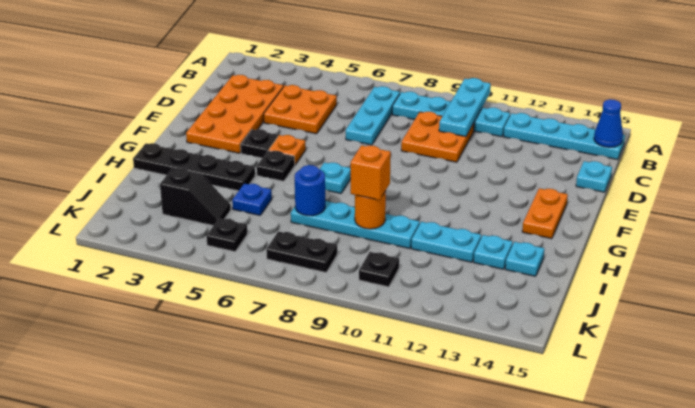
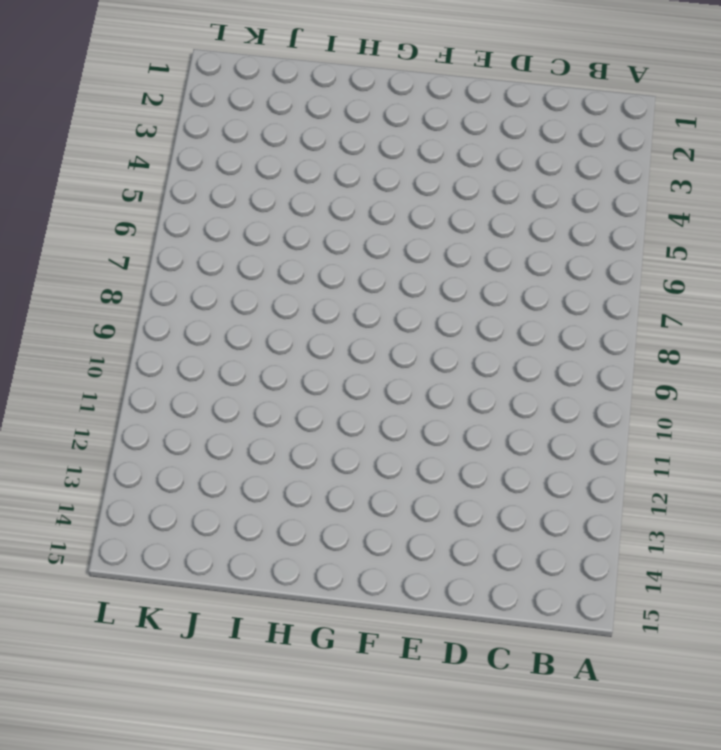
none -> cyan plate B7:D7 level 1
none -> cyan plate B8:B11 level 1
none -> cyan plate B12:B15 level 1

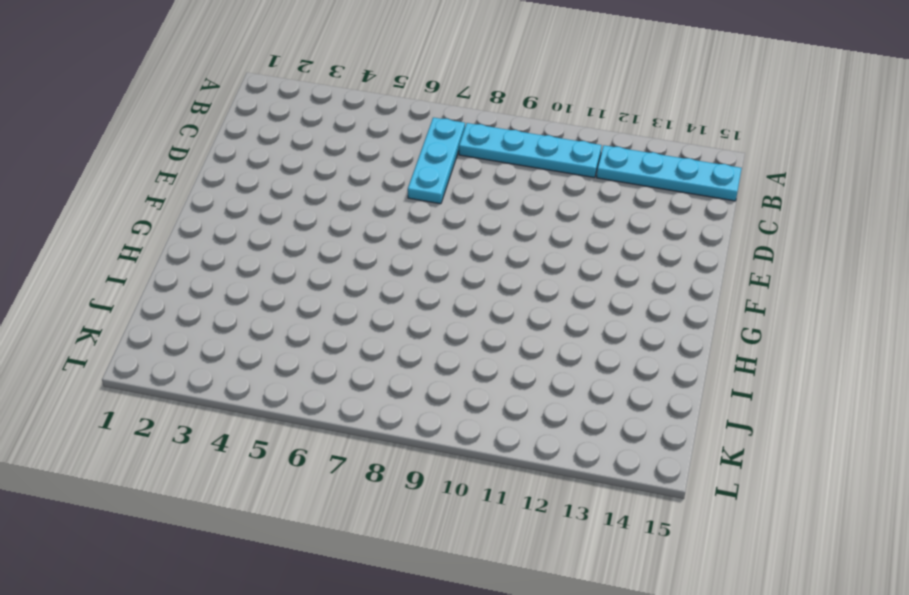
none -> orange plate C2:F3 level 1
none -> orange plate C4:D5 level 1
none -> orange plate C9:D10 level 1

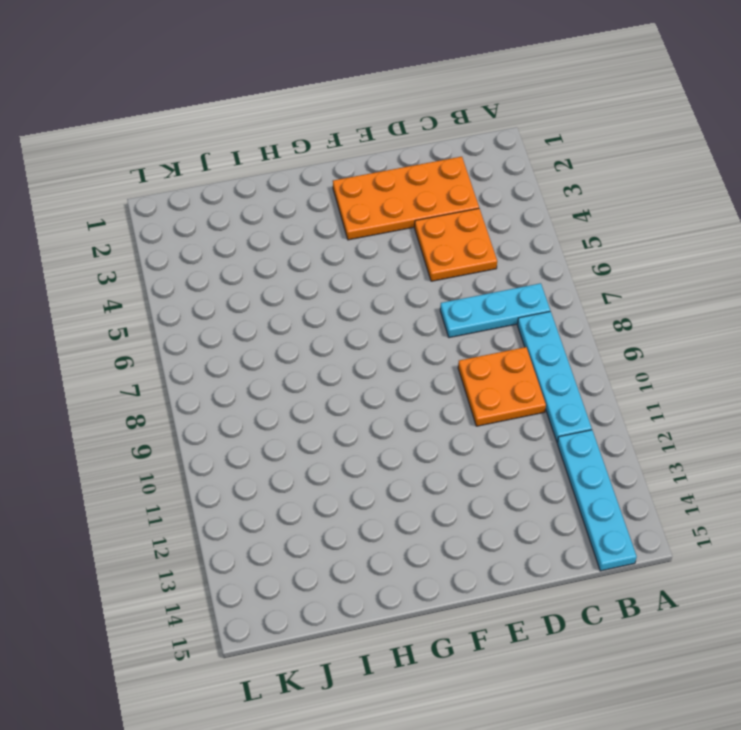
none -> cyan plate D15 level 1
none -> black plate F4 level 1
none -> orange plate F5 level 1

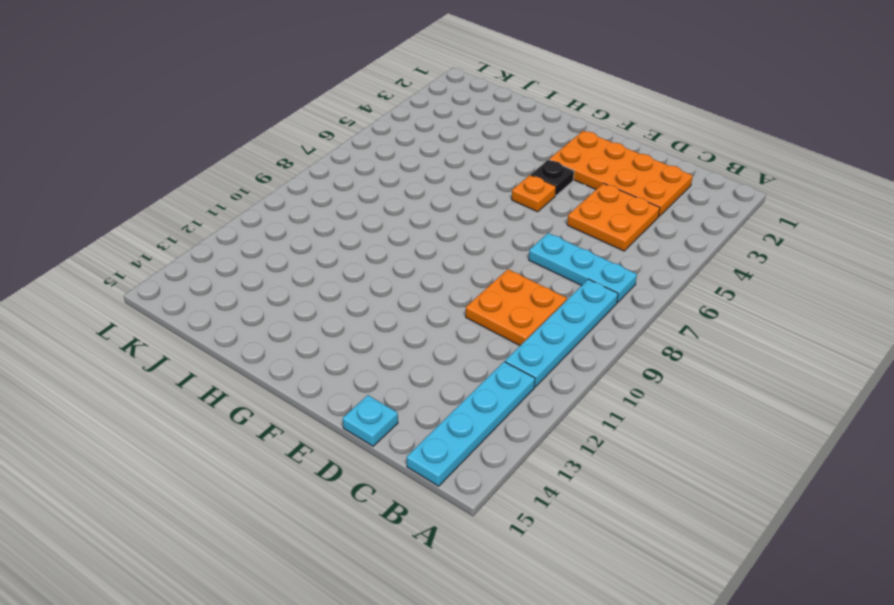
none -> orange plate F14:G14 level 1
none -> black plate G5 level 1
none -> cyan plate G7 level 1

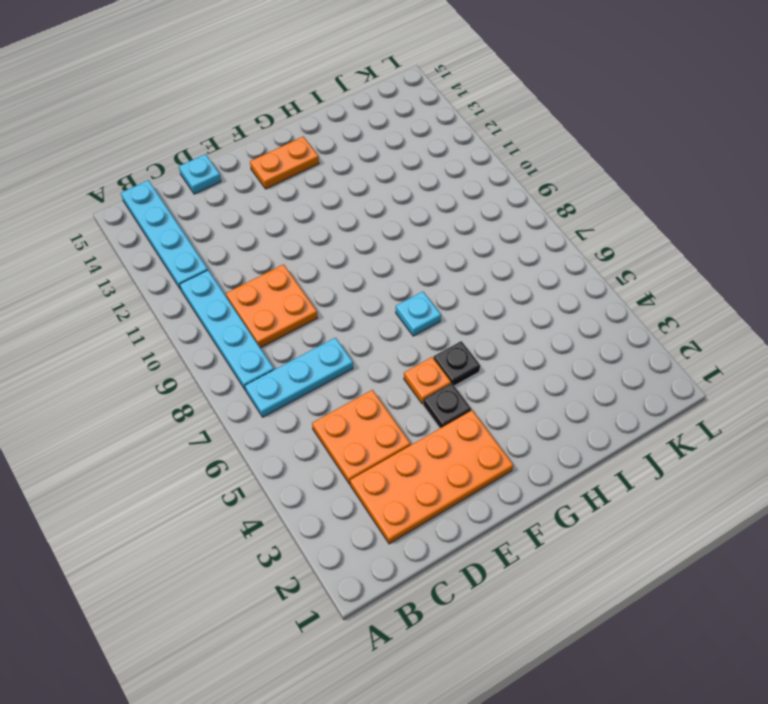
none -> black plate H1:H4 level 1
none -> blue plate I5 level 1
none -> cyan plate I7:I10 level 1

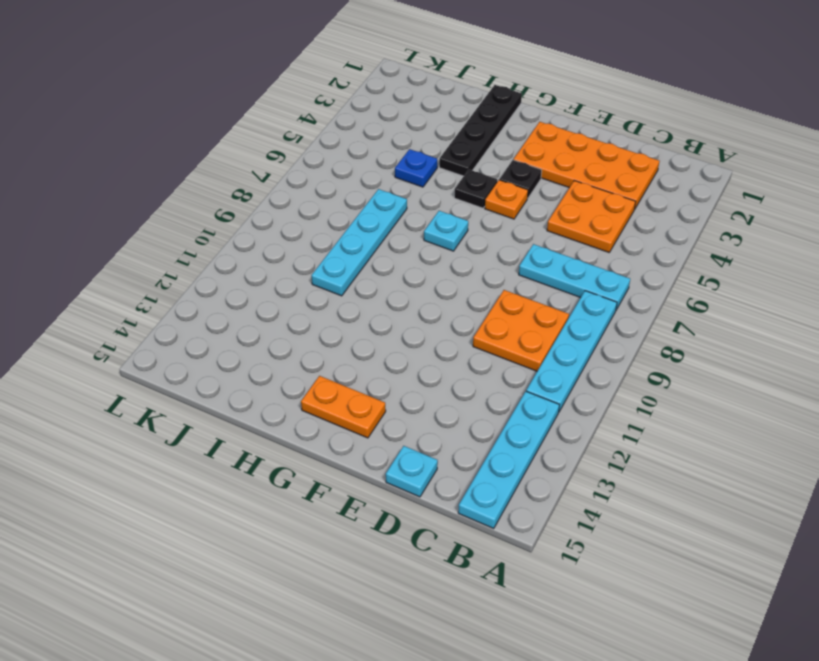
none -> cyan plate I11:I12 level 1
none -> cyan plate I13 level 1
none -> cyan plate I14 level 1

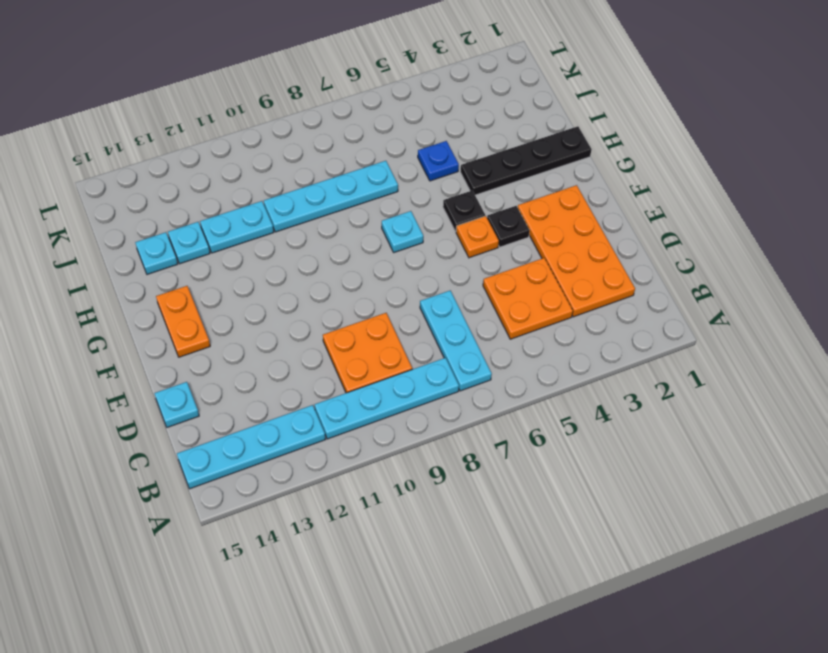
none -> black slope J3:J4 level 1 top 3
none -> black plate K5 level 1
none -> black plate K7:K8 level 1

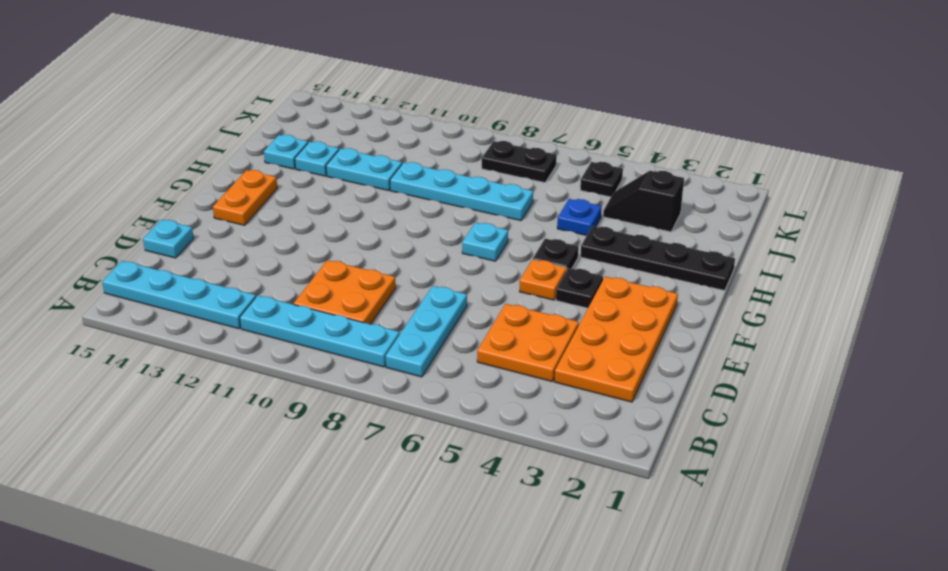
none -> black plate K10 level 1
none -> cyan plate A10:C10 level 2
none -> blue cone B15 level 2

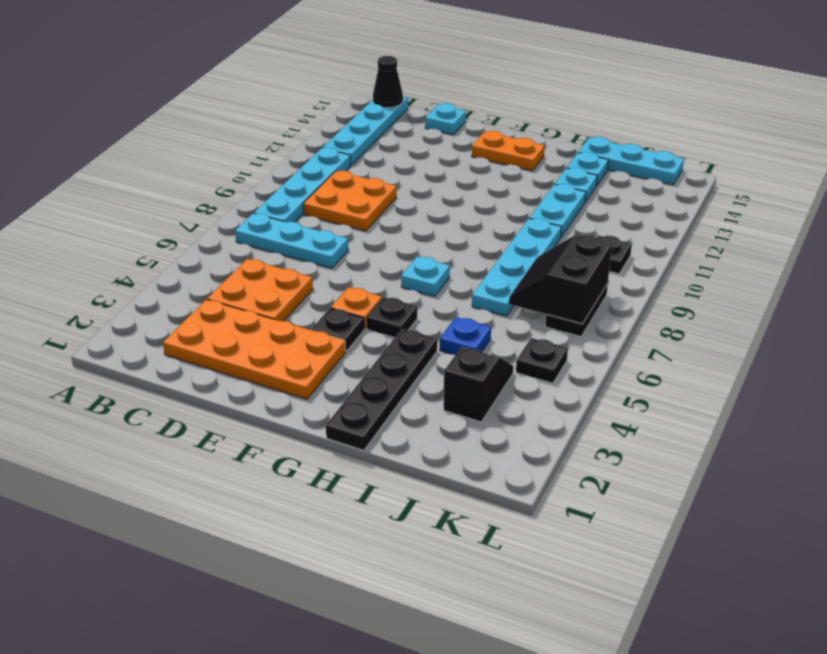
black cone B15 level 2 -> blue cone B15 level 2
cyan plate I15:K15 level 1 -> cyan plate A10:C10 level 2
black slope J7:K8 level 2 top K -> none
none -> blue round brick I7 level 2
none -> orange round brick I9 level 2
none -> orange brick I9 level 3

